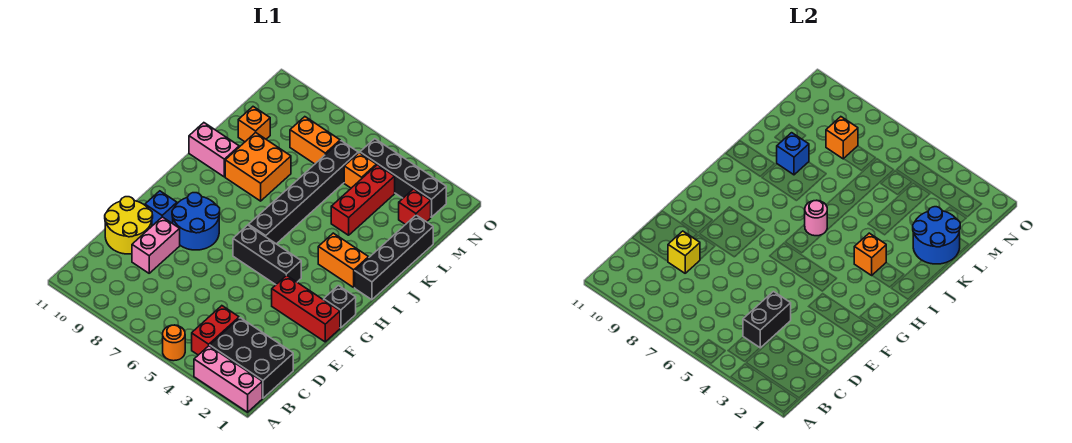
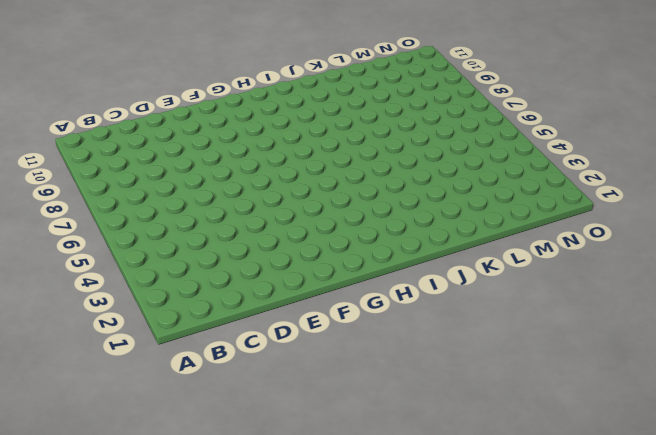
none -> pink brick A1:A3 level 1
none -> orange round brick A5 level 1
none -> black brick B1:C3 level 1

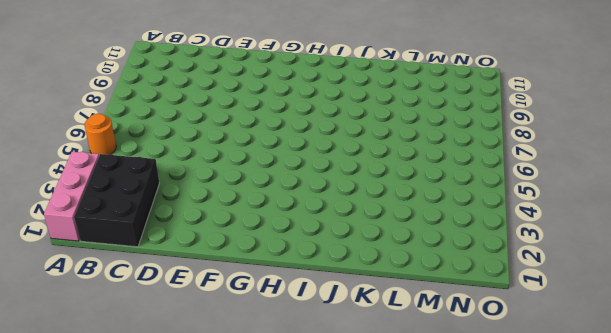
none -> red brick B4:C4 level 1
none -> pink brick D9:E9 level 1
none -> yellow round brick D10:E11 level 1

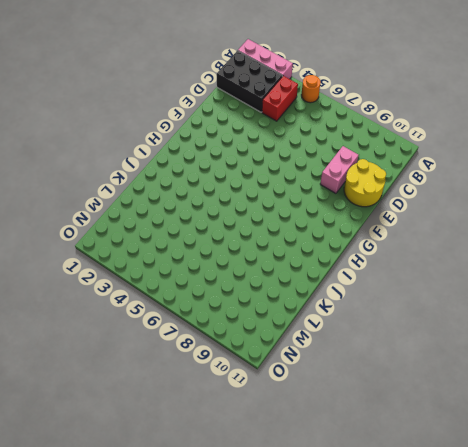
none -> red brick F1:F3 level 1
none -> blue round brick F8:G9 level 1
none -> blue brick F10 level 1

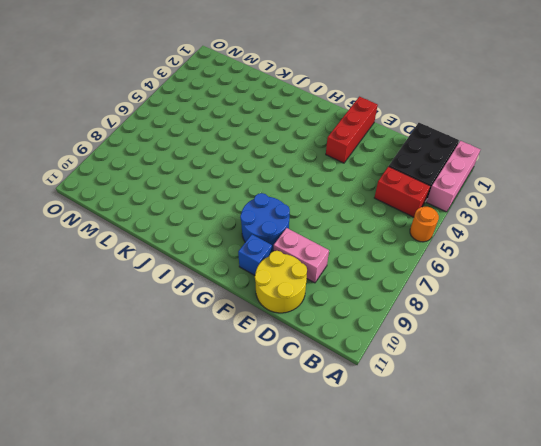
none -> black brick G1 level 1
none -> black brick G4:G6 level 1
none -> black brick H6:M6 level 1

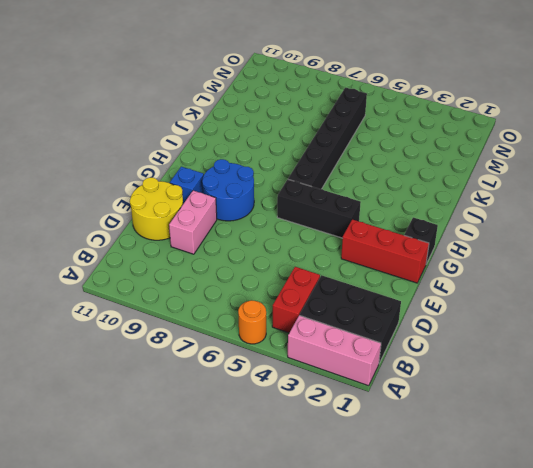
none -> black brick I1:L1 level 1
none -> orange brick I2:I3 level 1
none -> orange brick J8:K9 level 1

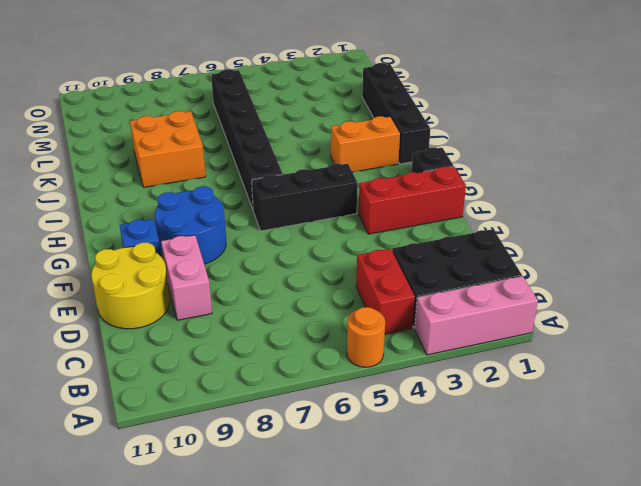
none -> pink brick J10:J11 level 1
none -> red brick K4:M4 level 1
none -> orange brick L10 level 1

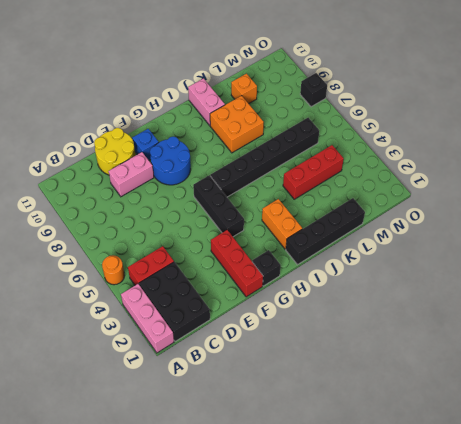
black brick O8 level 1 -> none
none -> red brick M2 level 1
none -> orange brick M5 level 1
none -> orange brick M7:M8 level 1

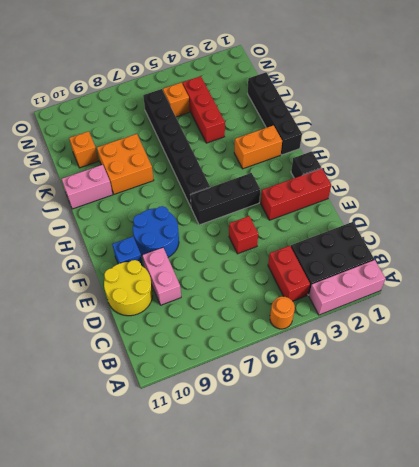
red brick E5 level 1 -> red brick M2 level 1
none -> orange brick M7:M8 level 1
none -> black brick N2:N5 level 1
none -> black brick C4:D4 level 2

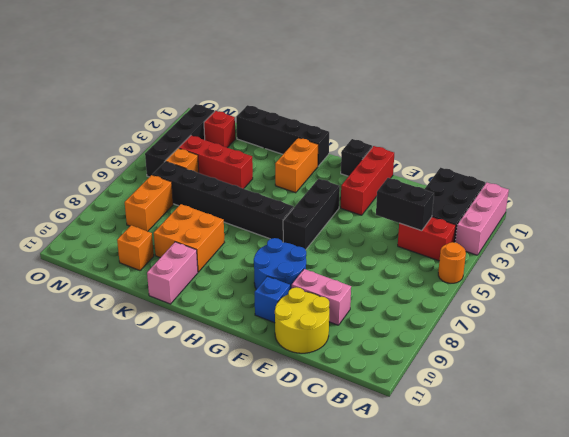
none -> yellow brick D9 level 2
none -> orange brick I3 level 2
none -> pink round brick I6 level 2

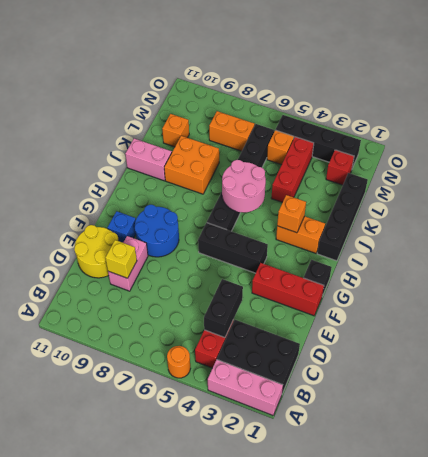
pink round brick I5:J6 level 2 -> pink round brick I6 level 2
none -> blue round brick K1:L2 level 2
none -> blue brick K9 level 2
none -> orange brick M8 level 2

